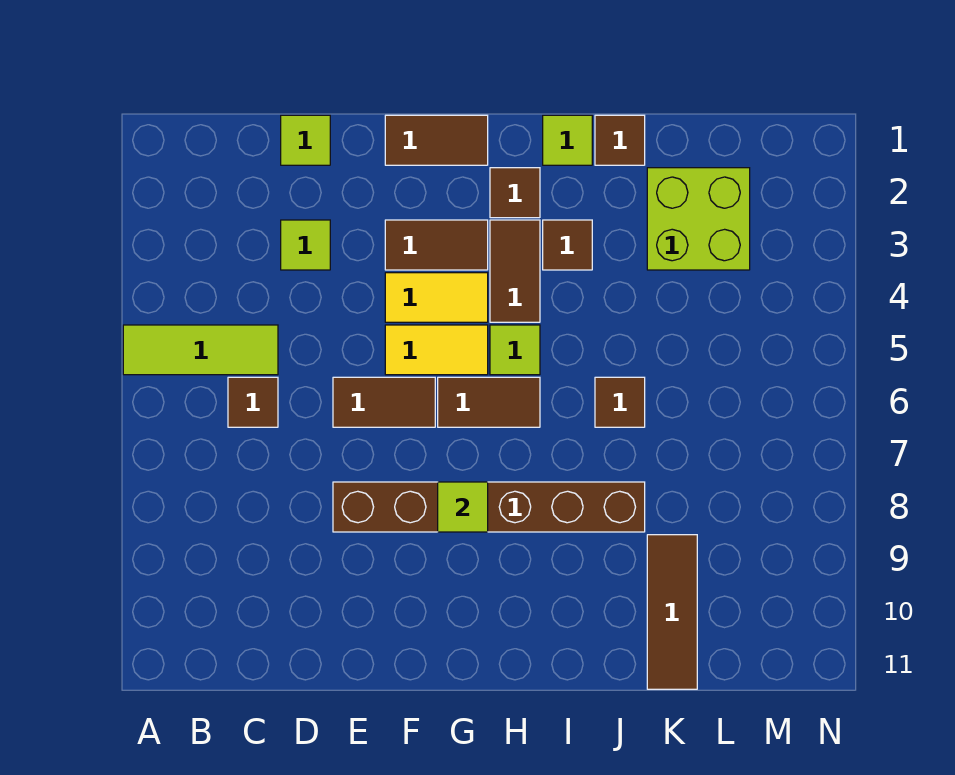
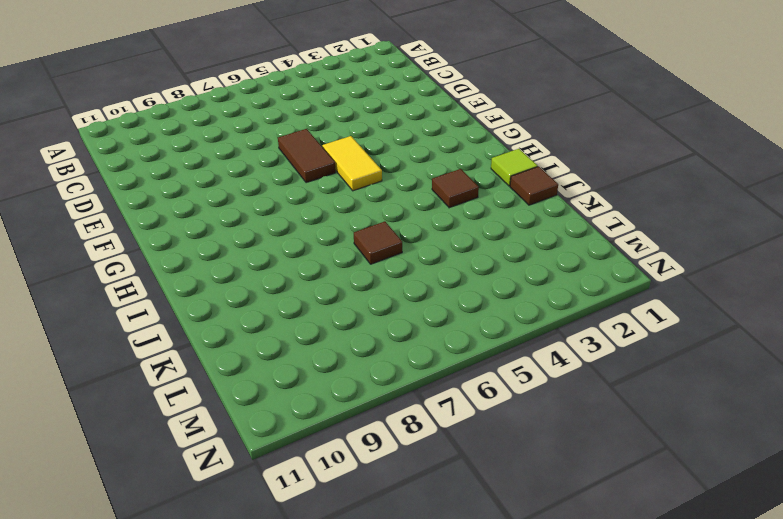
none -> lime tile A5:C5 level 1
none -> brown tile C6 level 1
none -> lime tile D1 level 1

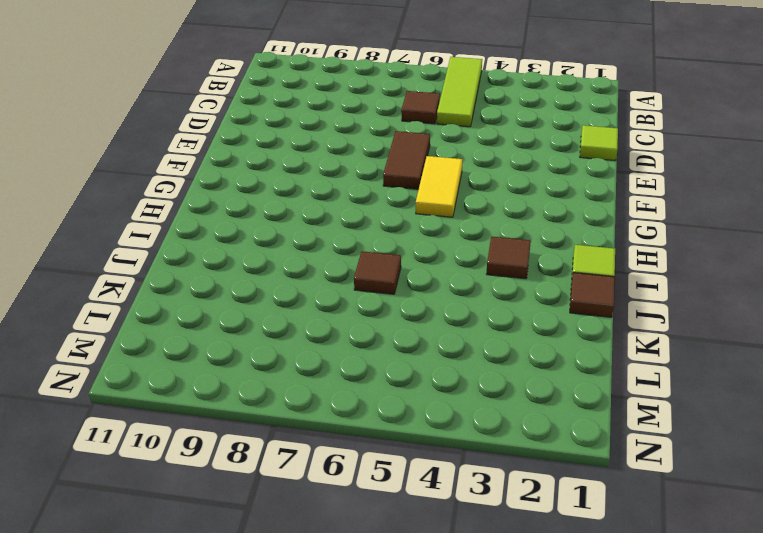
none -> lime tile D3 level 1
none -> brown brick E8:J8 level 1
none -> brown tile F1:G1 level 1

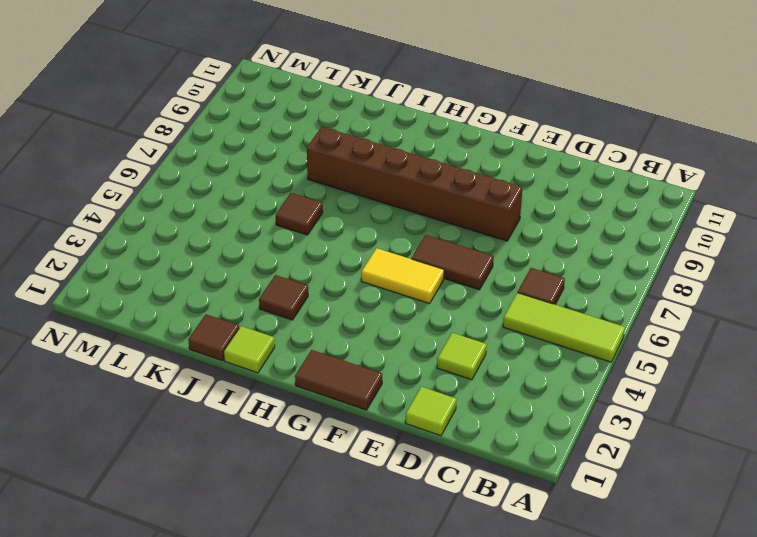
none -> brown tile F3:G3 level 1
none -> yellow tile F4:G4 level 1
none -> brown tile G6:H6 level 1

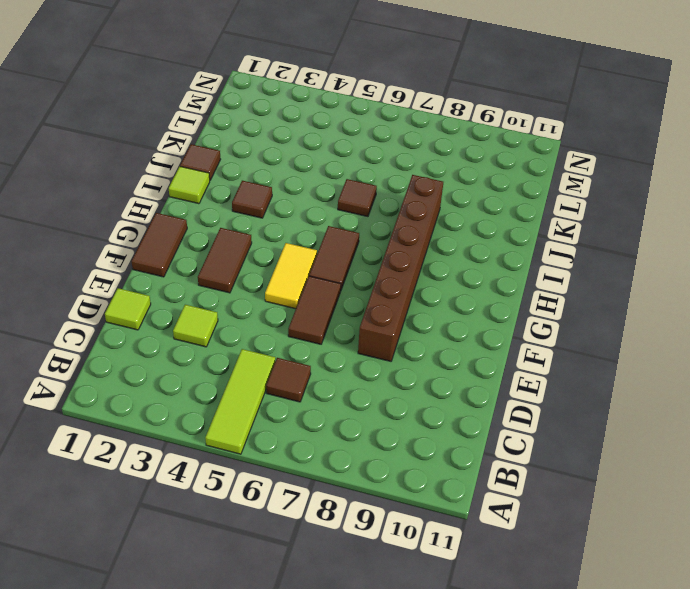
none -> yellow tile F4:G4 level 1
none -> brown tile H2 level 1
none -> brown tile H3:H4 level 1

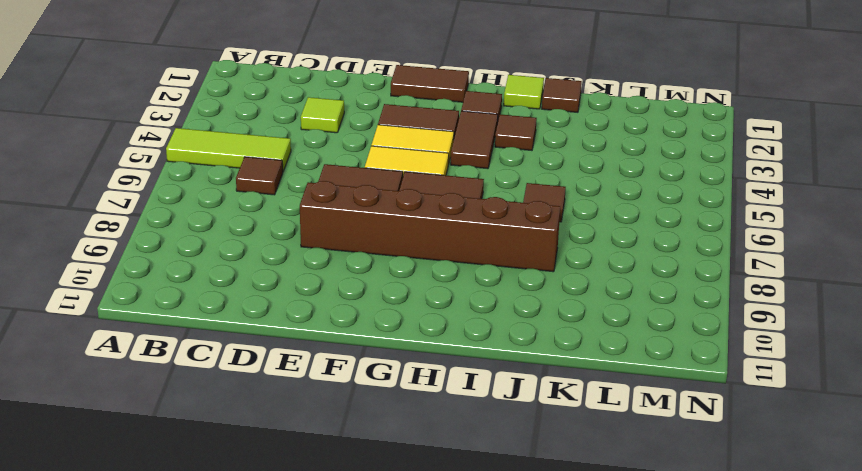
none -> lime tile D1 level 1
none -> lime tile H5 level 1
none -> lime brick K2:L3 level 1

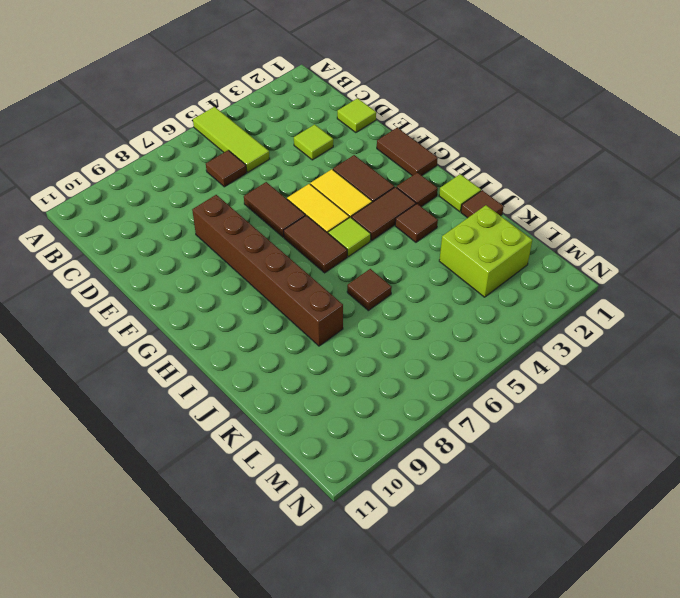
none -> brown tile K9:K11 level 1
none -> lime tile G8 level 2

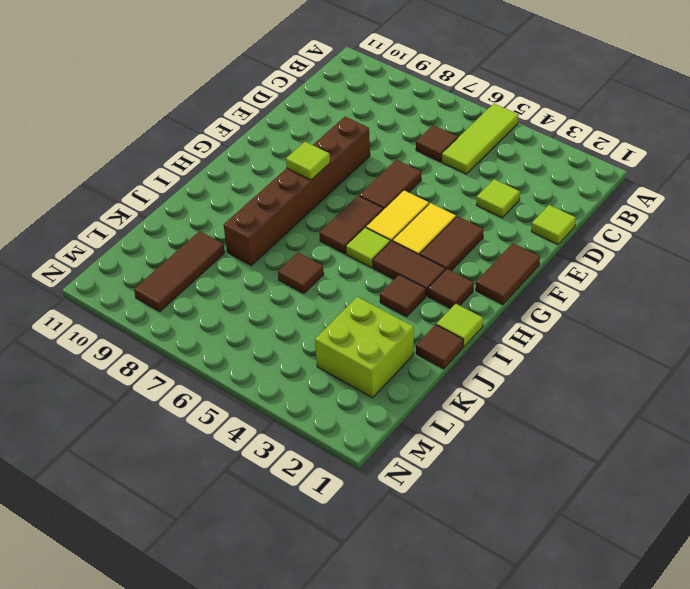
brown tile K9:M9 level 1 -> brown tile K9:K11 level 1

